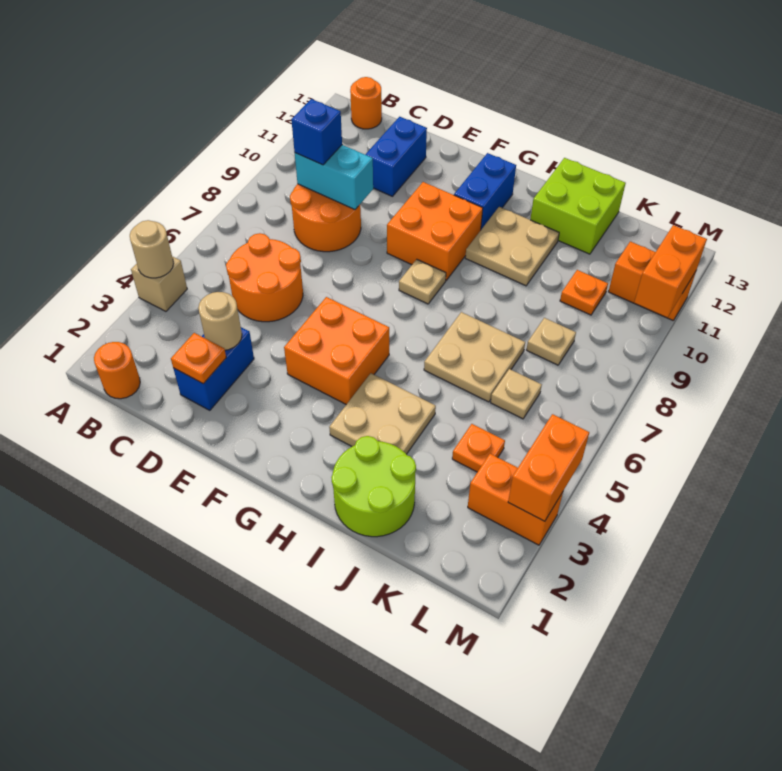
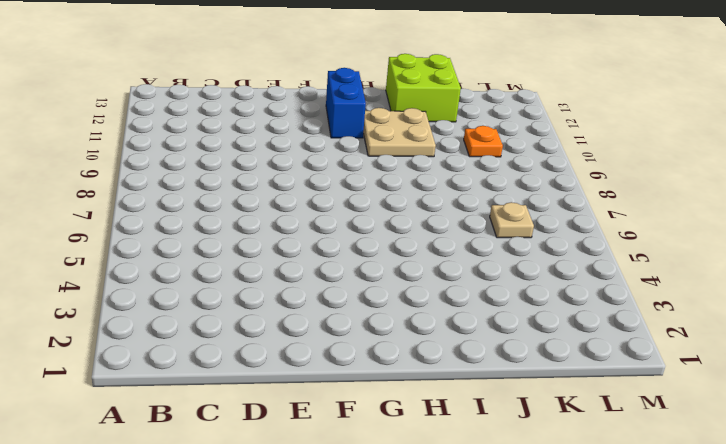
none -> tan brick A4 level 1
none -> orange round brick B1 level 1
none -> orange round brick B13 level 1

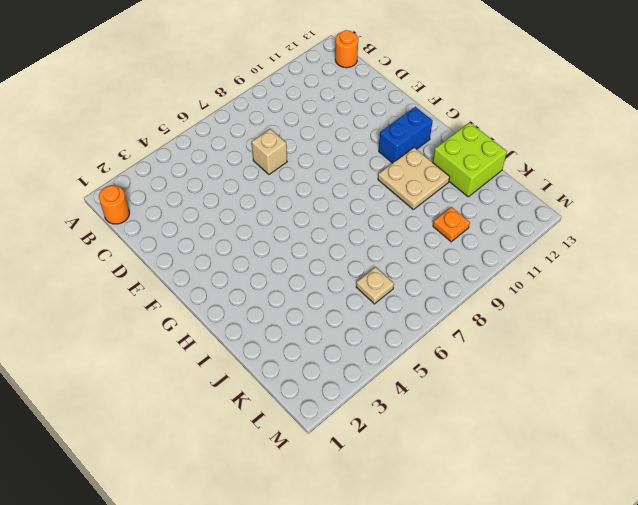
tan brick D7 level 1 -> tan brick A4 level 1
none -> orange round brick C5:D6 level 1
none -> orange round brick C8:D9 level 1
none -> blue brick D2:D3 level 1

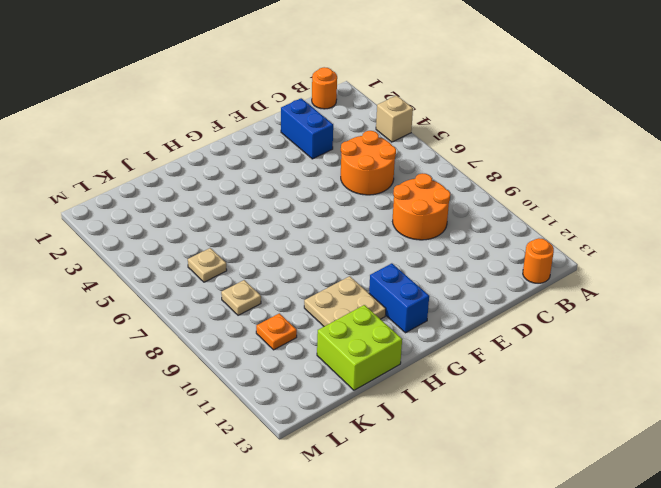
none -> blue brick D11:D12 level 1
none -> orange brick F4:G5 level 1
none -> orange brick F9:G10 level 1

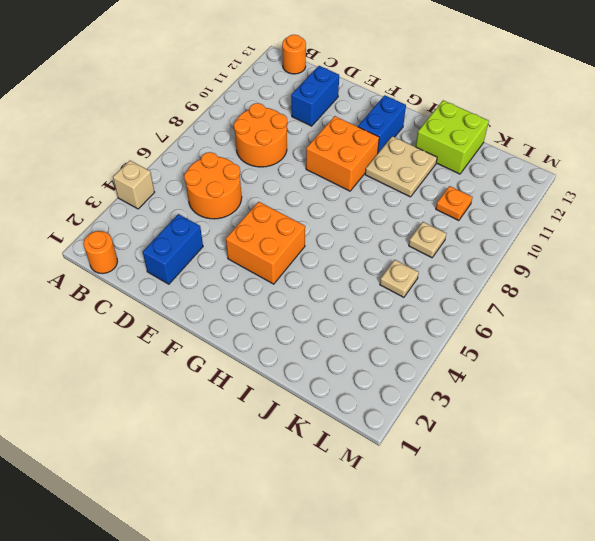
none -> tan plate G8 level 1
none -> tan plate H3:I4 level 1
none -> lime round brick I1:J2 level 1

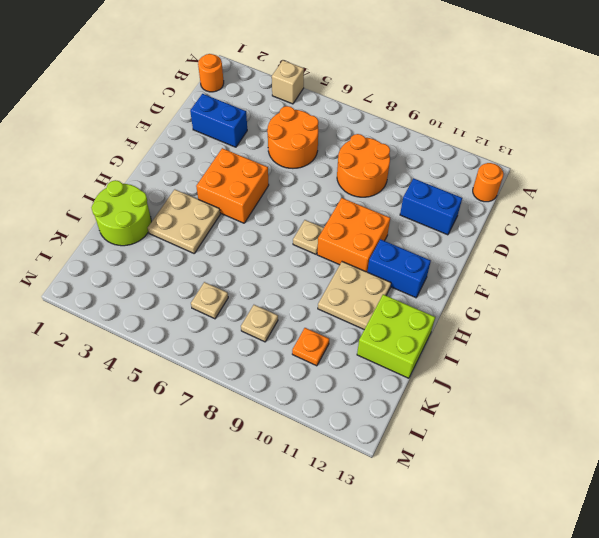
none -> tan plate I6:J7 level 1
none -> orange plate K4 level 1
none -> orange brick L3:M3 level 1

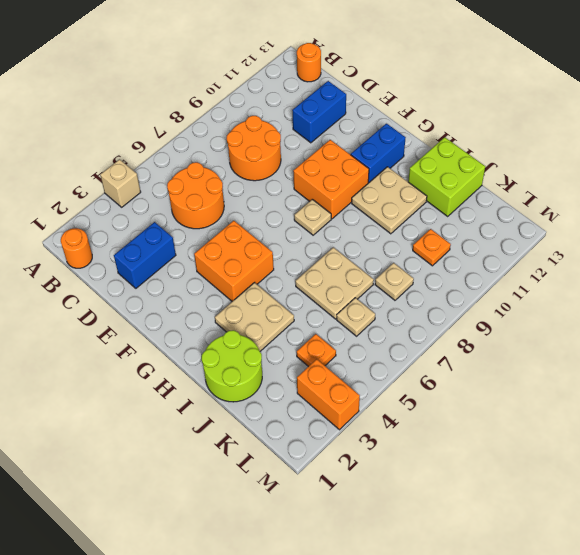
none -> orange brick L11:M11 level 1
none -> tan round brick A4 level 2
none -> cyan brick C9:D9 level 2

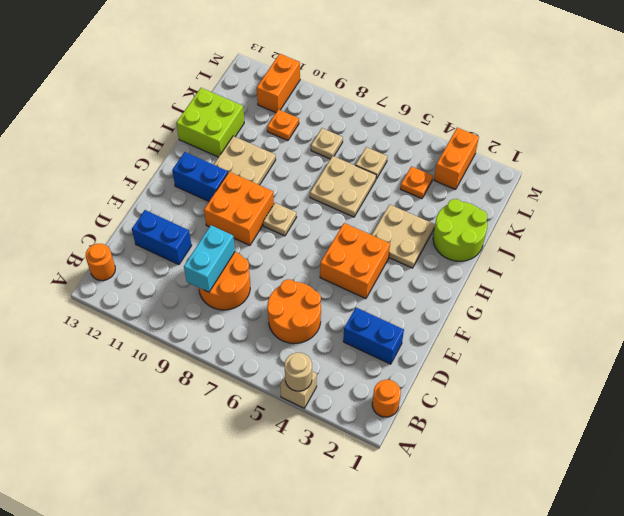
none -> orange plate D2 level 2
none -> tan round brick D3 level 2
none -> orange brick M3:M4 level 2

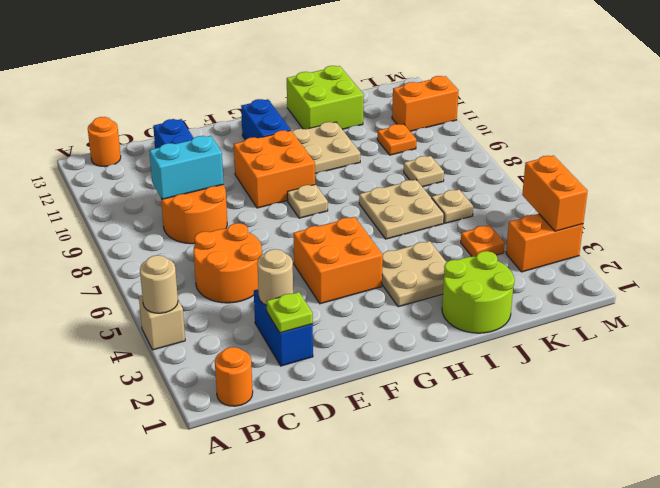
lime plate D2 level 2 -> orange plate D2 level 2
none -> orange brick M10:M11 level 2
none -> blue brick C9 level 3

